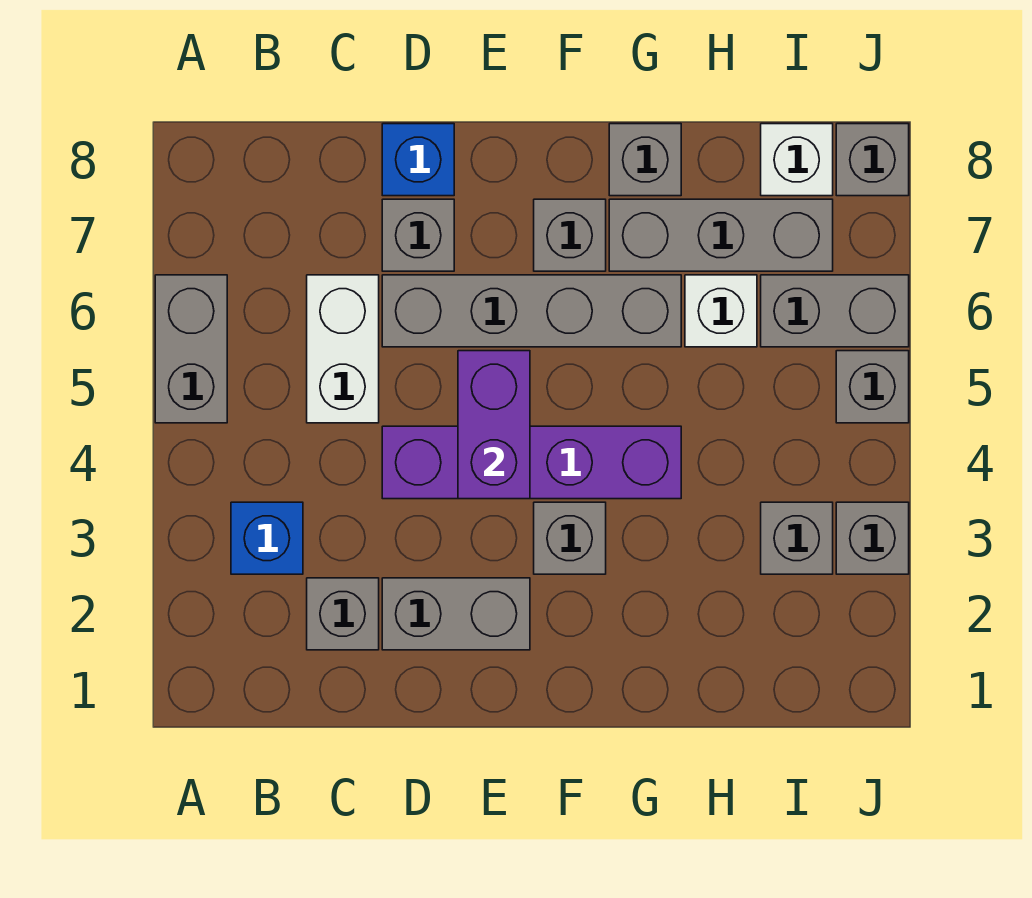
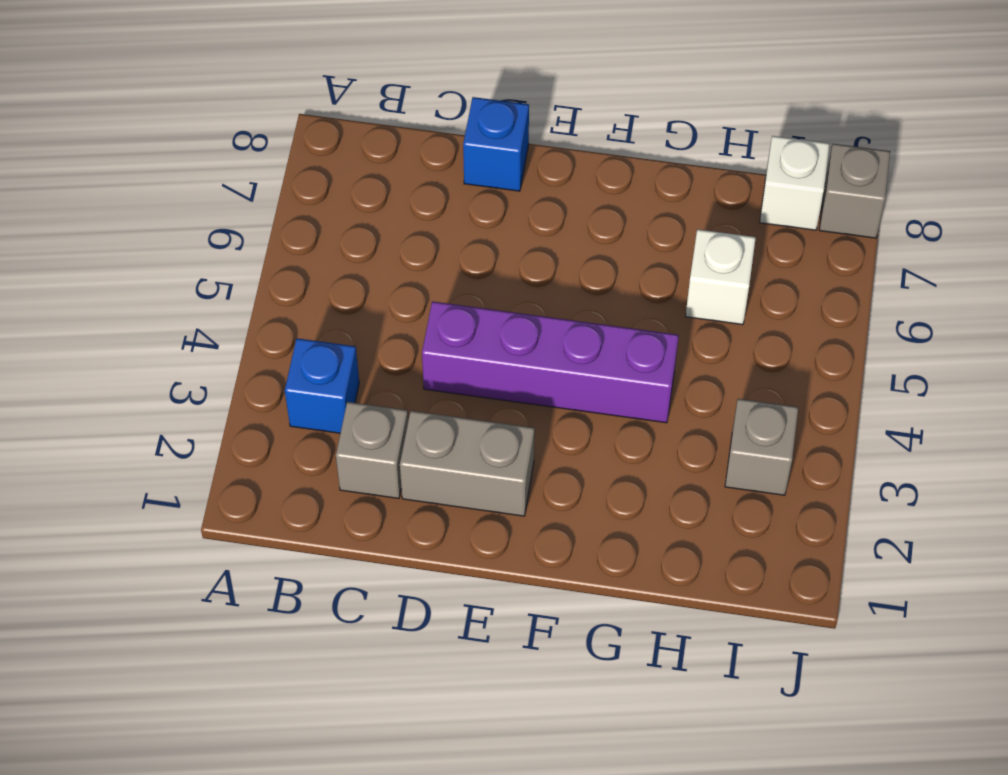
none -> grey brick A5:A6 level 1
none -> white brick C5:C6 level 1
none -> grey brick D6:G6 level 1

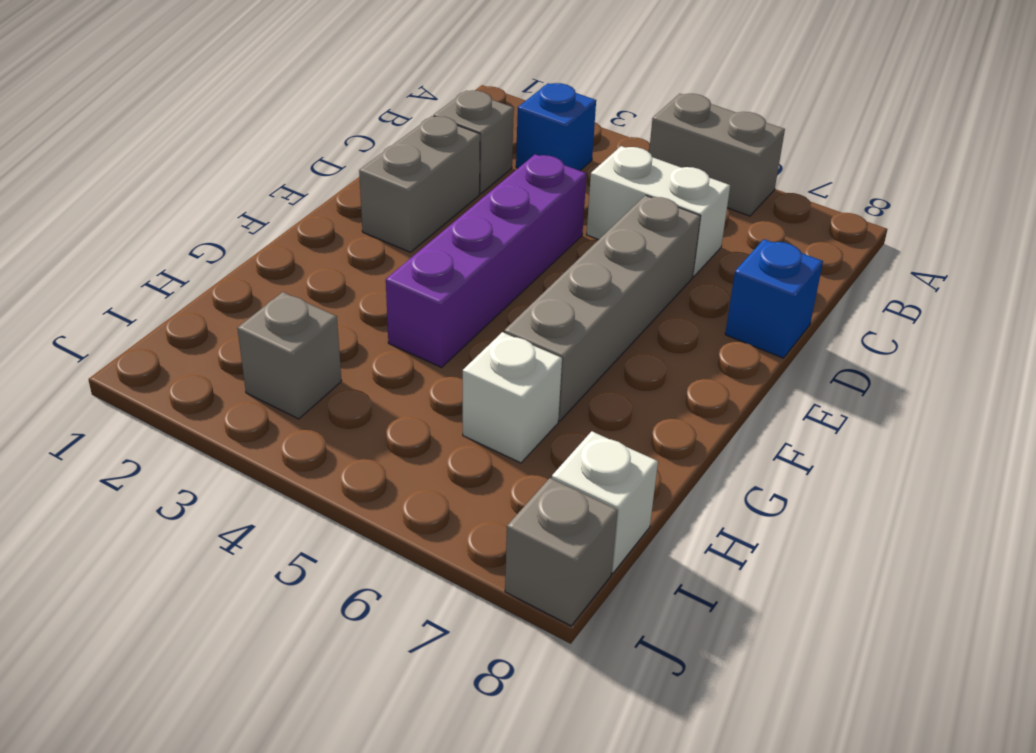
none -> grey brick D7 level 1
none -> grey brick F3 level 1
none -> grey brick F7 level 1

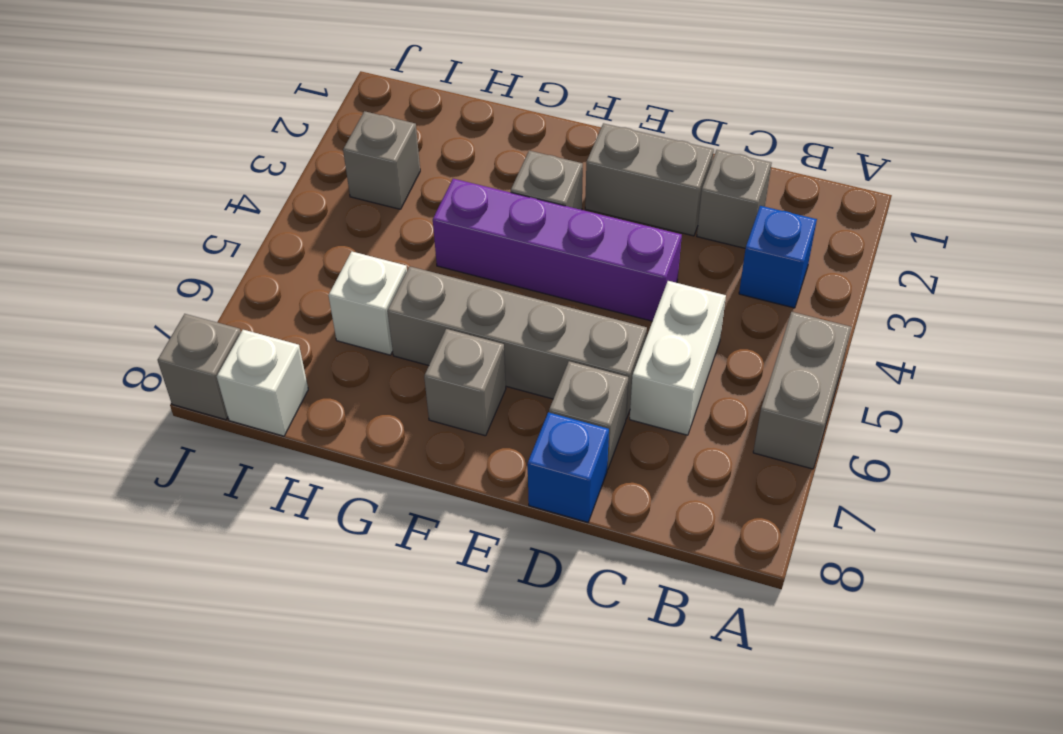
none -> grey brick G7:I7 level 1
none -> grey brick G8 level 1
none -> grey brick I6:J6 level 1

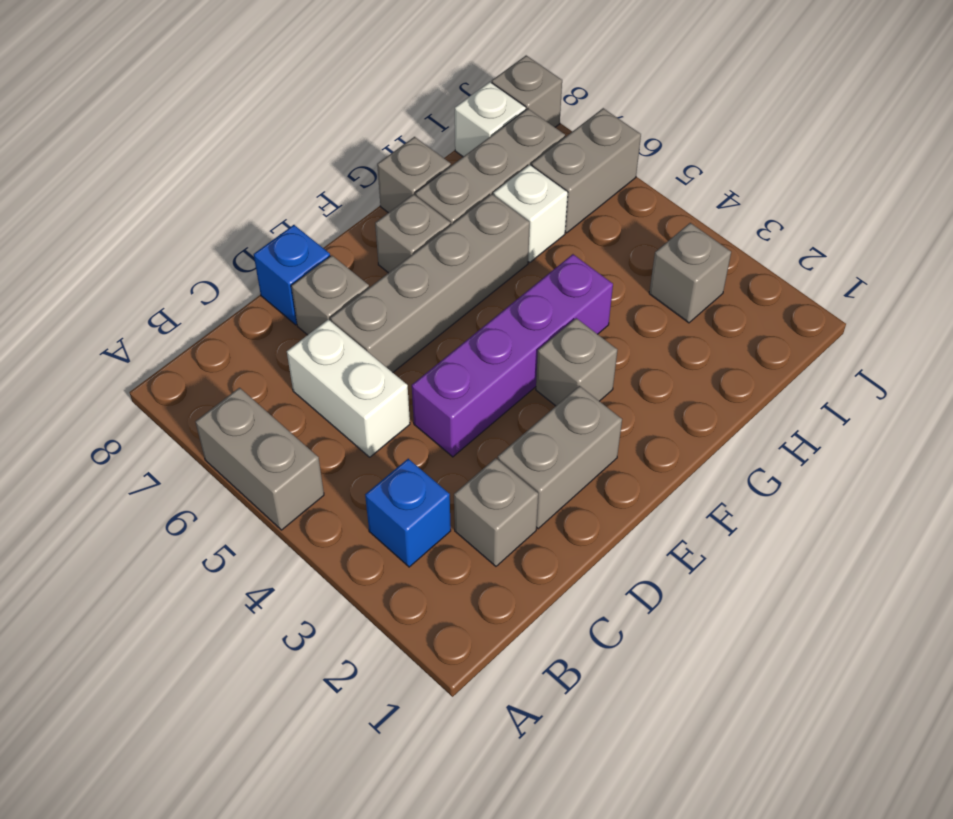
none -> grey brick J3 level 1
none -> grey brick J5 level 1
none -> purple brick E4:E5 level 2

